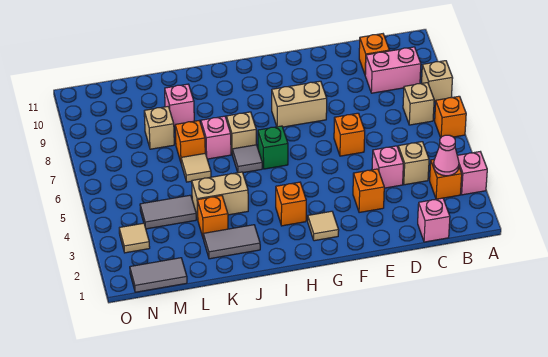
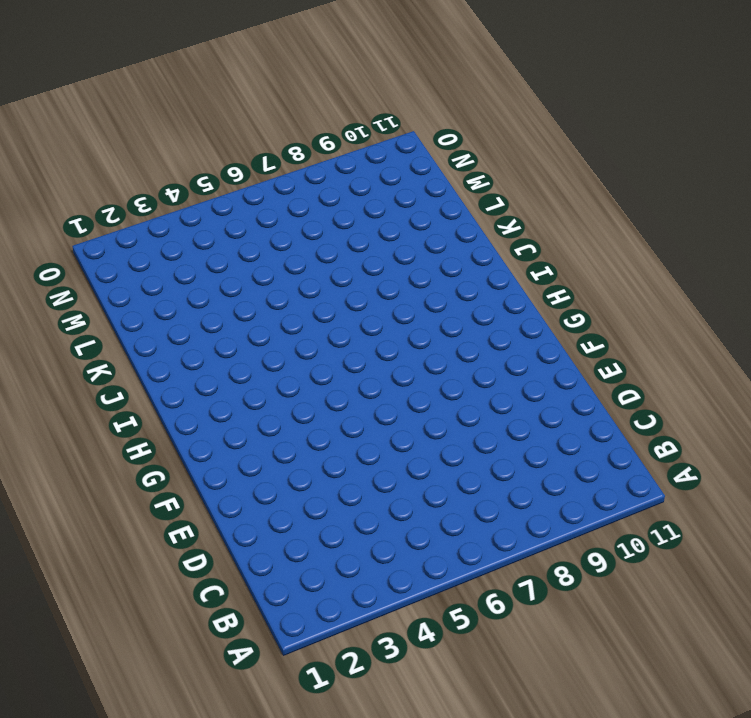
none -> pink brick A3 level 1
none -> orange brick A6 level 1
none -> tan brick A8 level 1
none -> orange brick B3 level 1

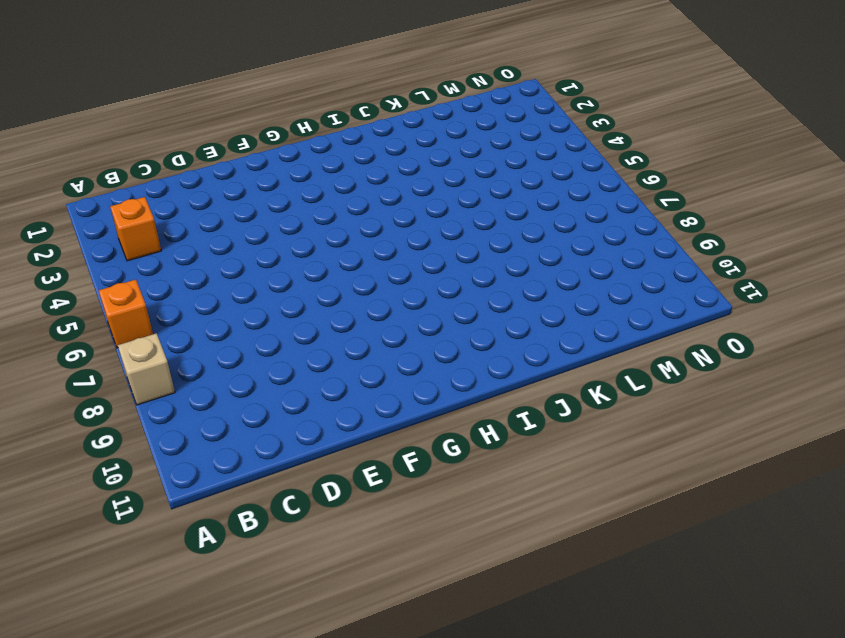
none -> pink brick A3 level 1
none -> tan brick B7 level 1
none -> pink brick B9:C9 level 1
none -> pink brick C1 level 1

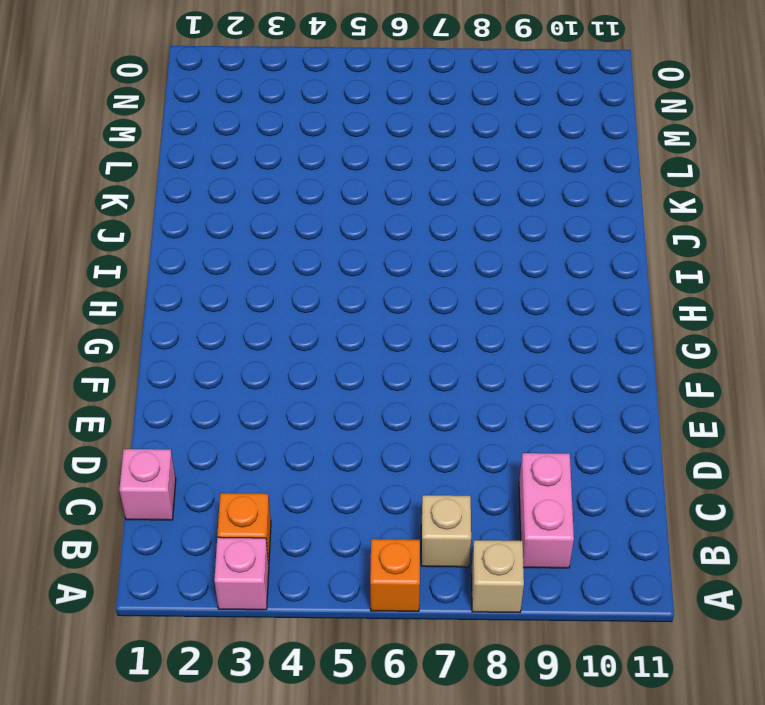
none -> tan brick C4 level 1
none -> orange brick C10 level 1
none -> pink brick D4 level 1
none -> orange brick E3 level 1

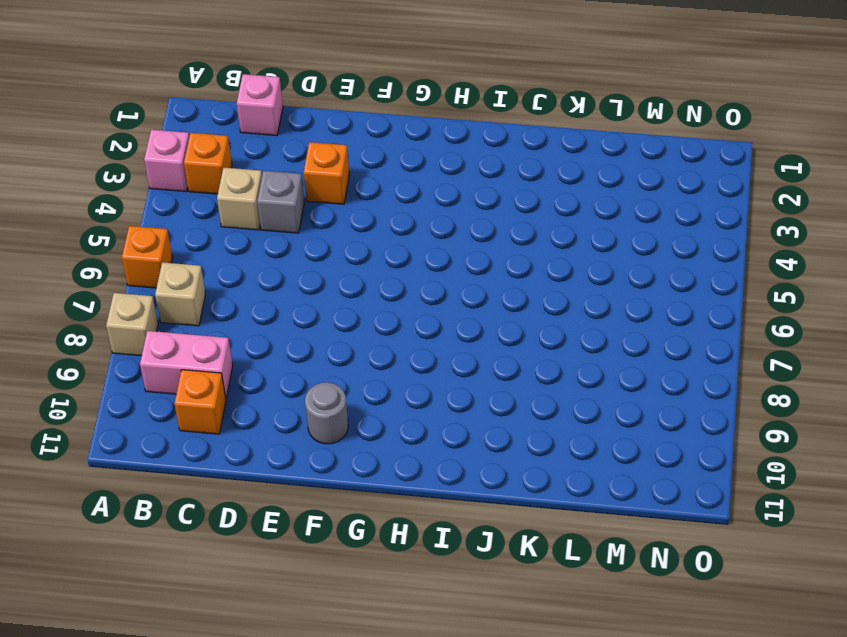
grey brick D4 level 1 -> pink brick D4 level 1
grey round brick F10 level 1 -> none
none -> orange brick E6 level 1
none -> tan brick F8:G8 level 1
none -> tan tile G2 level 1
none -> orange brick H3 level 1

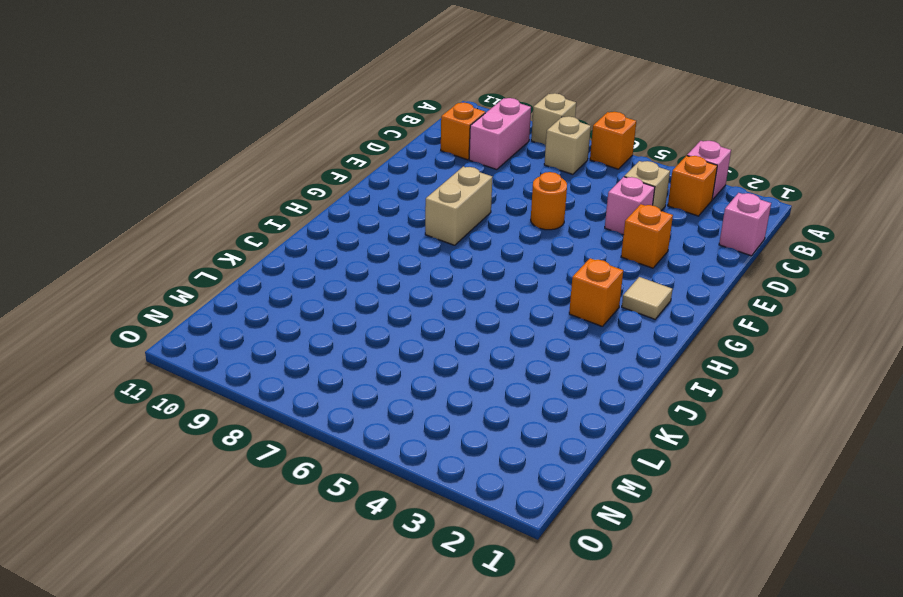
orange round brick E6 level 1 -> orange brick E6 level 1
none -> green brick H6 level 1
none -> grey tile I6 level 1
none -> tan brick I7 level 1
none -> grey tile J2:K2 level 1

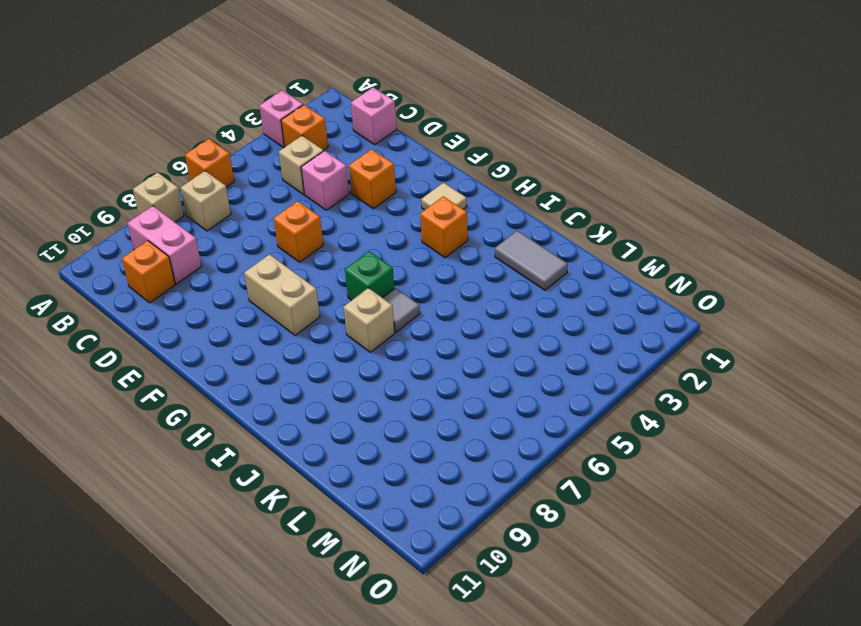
none -> tan brick J4:K4 level 1
none -> pink brick J7 level 1
none -> orange brick K3 level 1
none -> tan tile K6 level 1

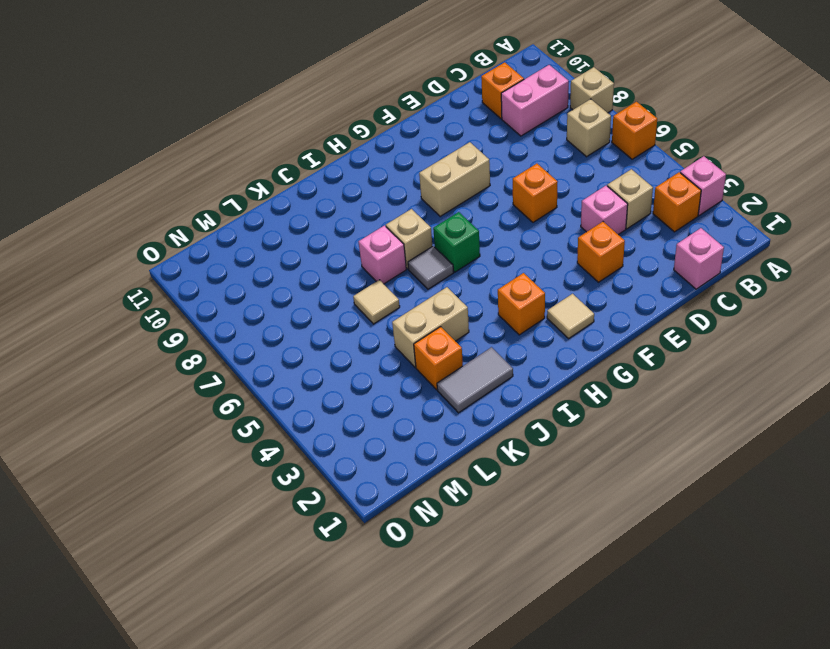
none -> orange brick K7 level 1
none -> pink brick K9 level 1
none -> grey tile L4:M4 level 1
none -> tan brick L8 level 1

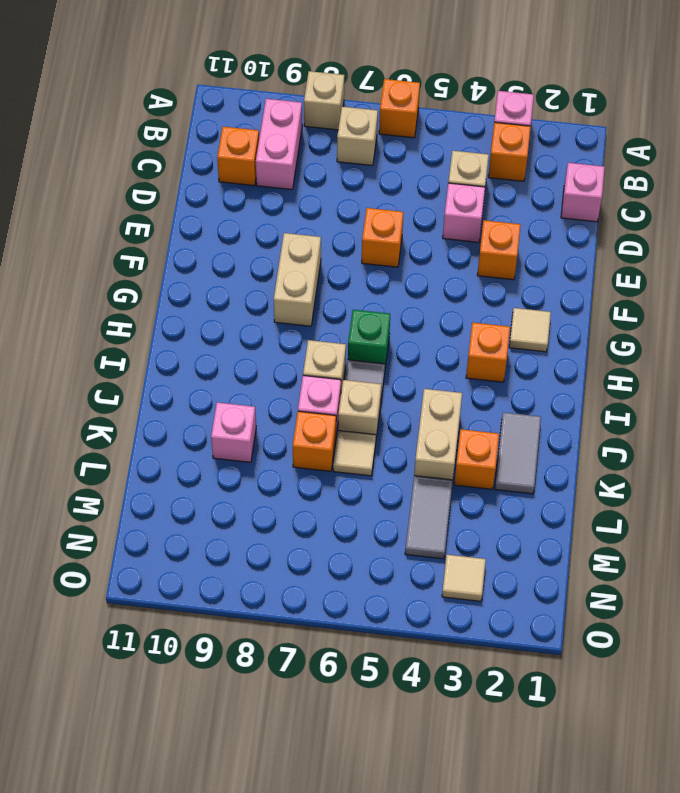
tan brick J6 level 1 -> tan brick L8 level 1
none -> grey tile M1:N1 level 1
none -> pink cone B3 level 2

